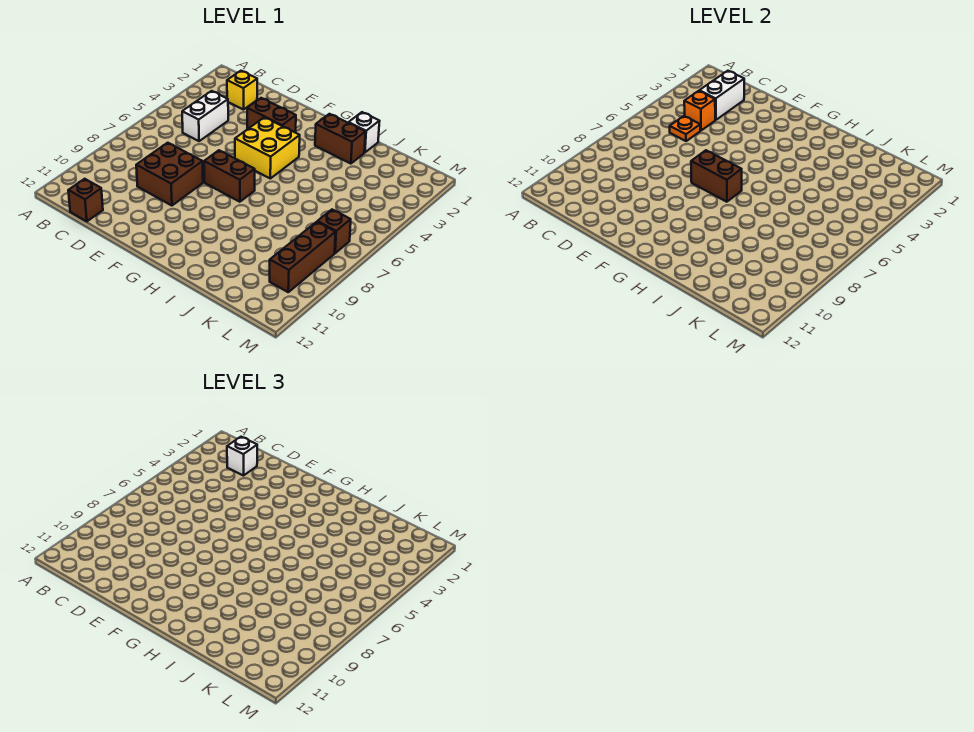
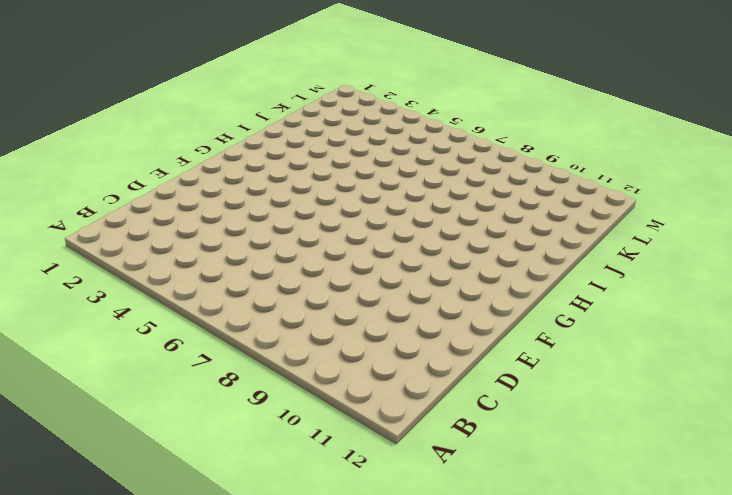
none -> yellow brick C2 level 1
none -> white brick C4:C5 level 1
none -> brown brick C12 level 1

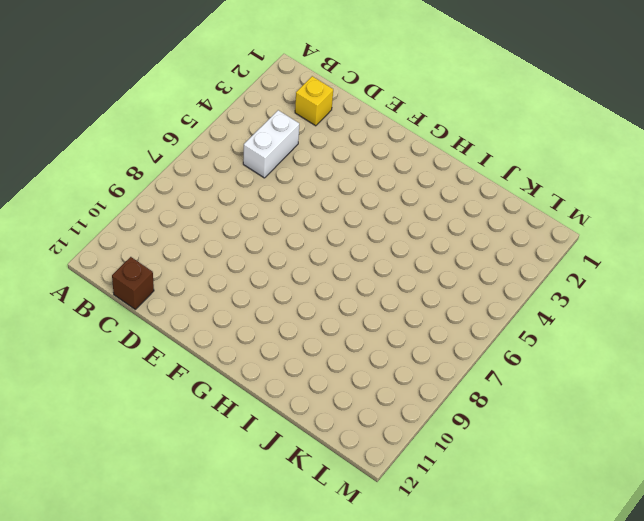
none -> brown brick D8:E9 level 1
none -> brown brick E3:F3 level 1
none -> yellow brick F4:G5 level 1

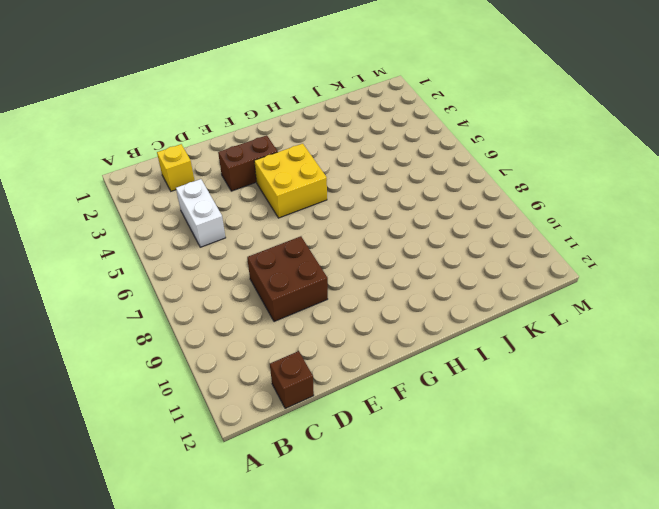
none -> brown brick F7:G7 level 1
none -> brown brick H2:I2 level 1
none -> white brick I1 level 1

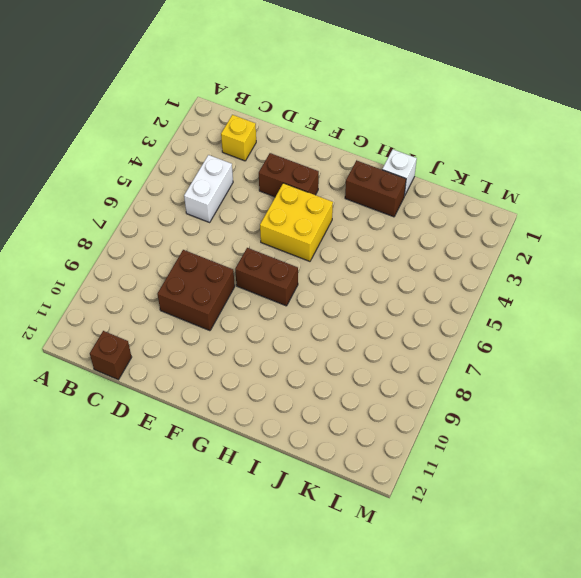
none -> brown brick L7 level 1
none -> brown brick L8:L10 level 1
none -> white brick C2:C3 level 2

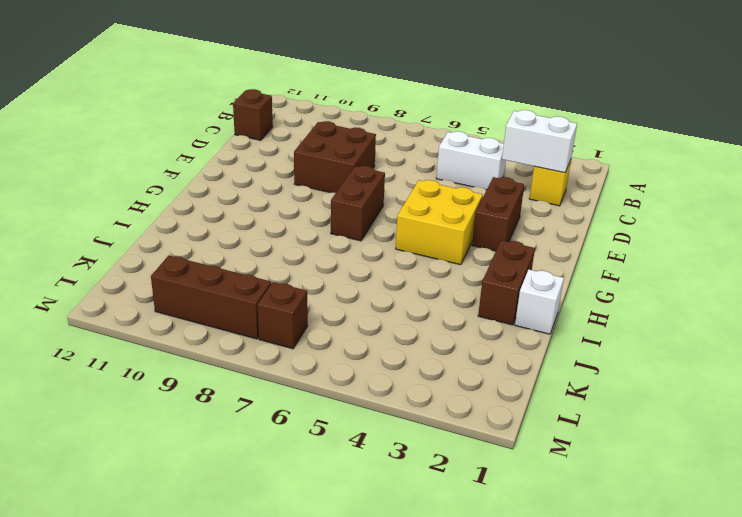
none -> orange brick C4 level 2
none -> orange plate C5 level 2
none -> brown brick F7:G7 level 2

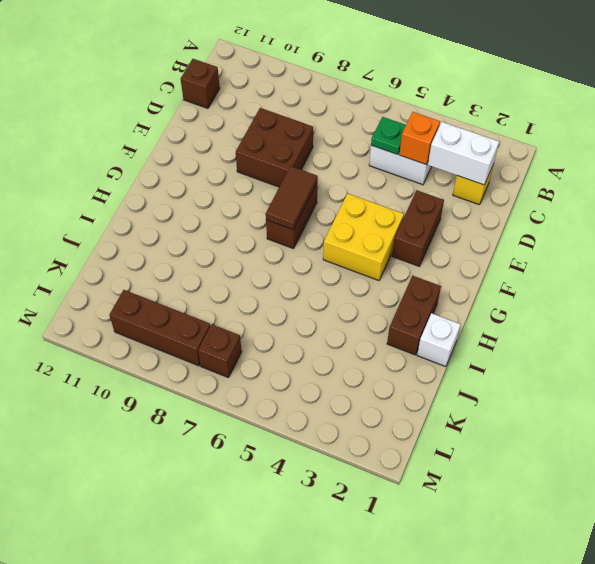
green plate C5 level 2 -> orange plate C5 level 2
brown tile F7:G7 level 2 -> brown brick F7:G7 level 2
none -> white brick C2 level 3

